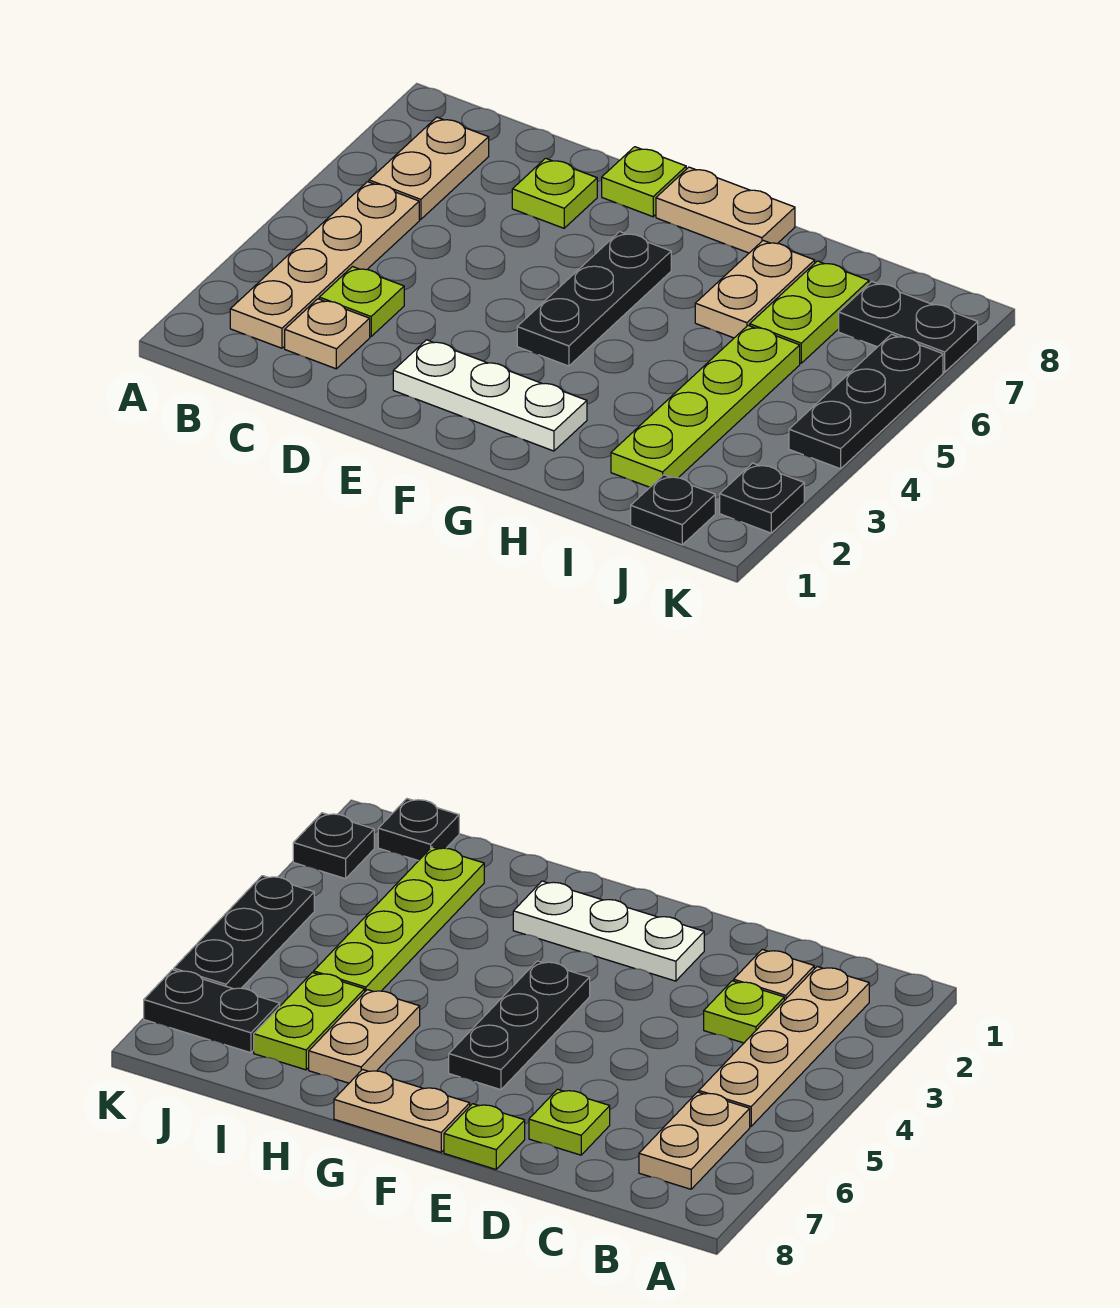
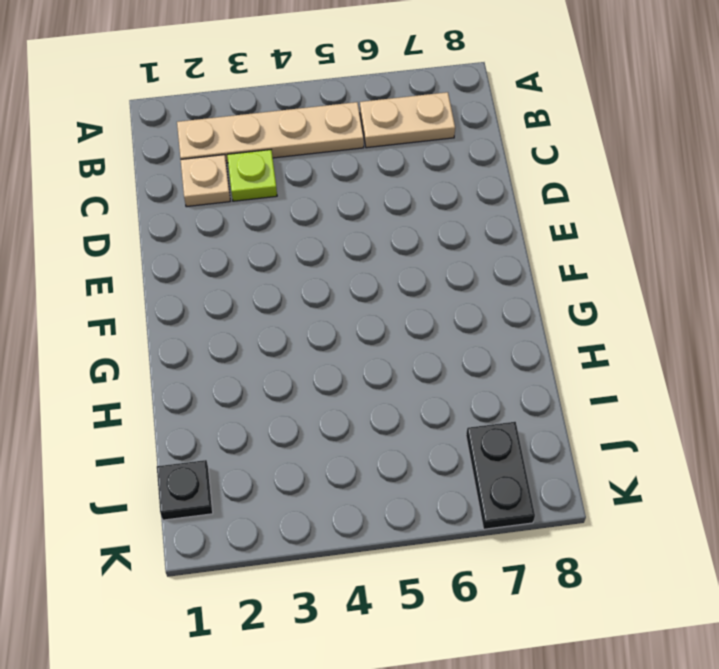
none -> lime plate D7 level 1
none -> white plate E2:G2 level 1
none -> lime plate E8 level 1

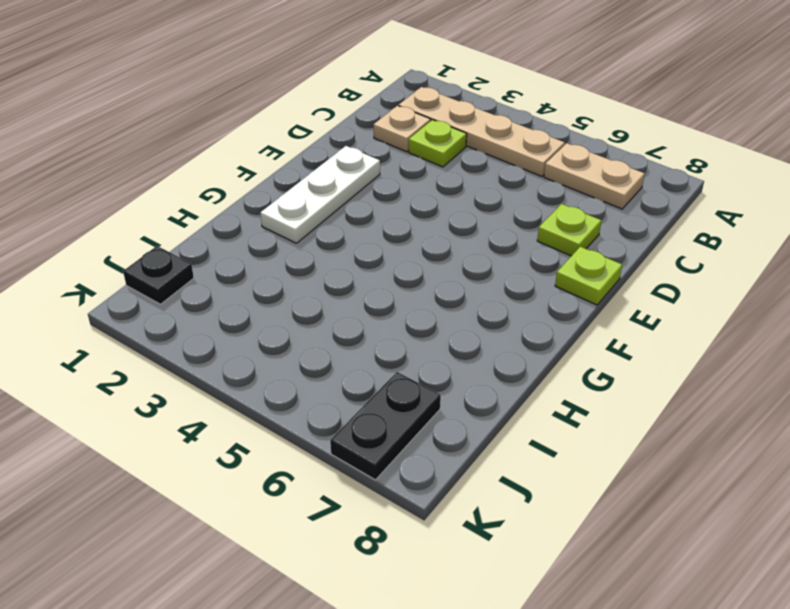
none -> black plate F4:F6 level 1
none -> tan plate F8:G8 level 1
none -> tan plate H6:H7 level 1

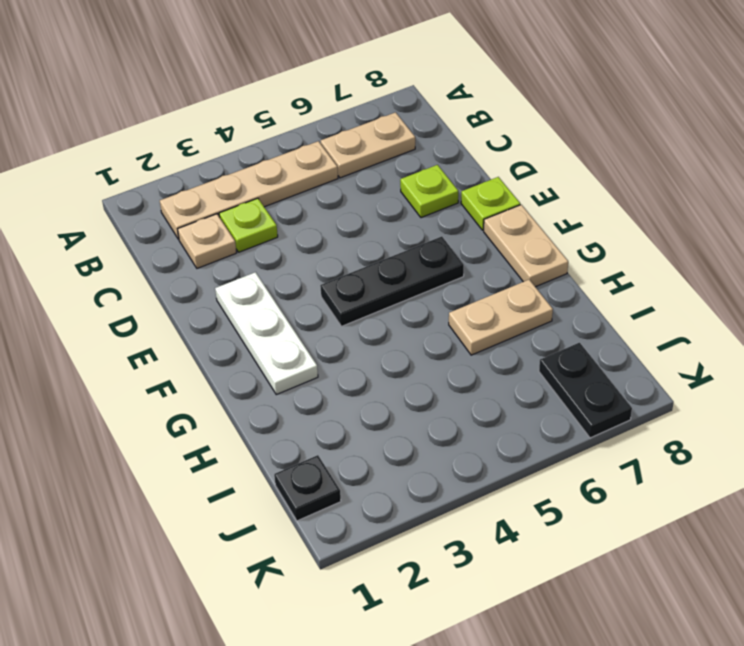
none -> lime plate I2:I5 level 1
none -> lime plate I6:I7 level 1
none -> black plate K2 level 1

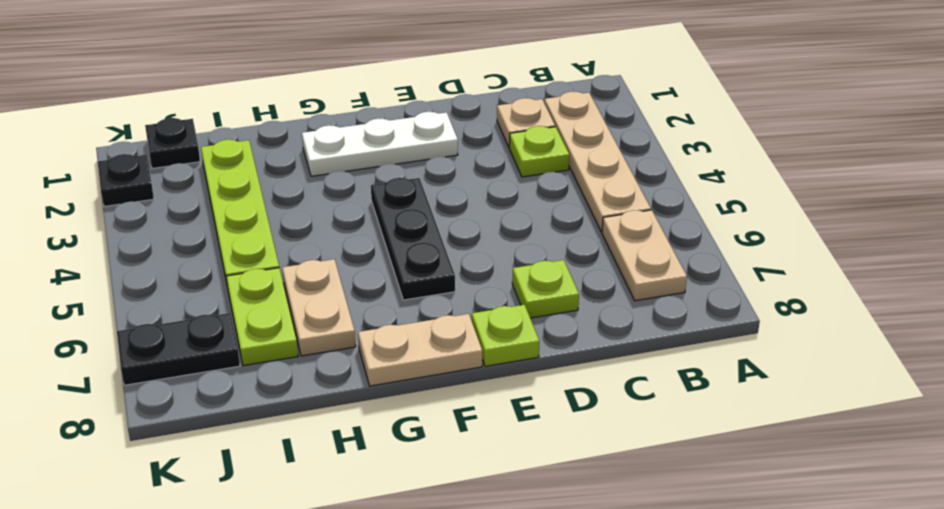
none -> black plate K4:K6 level 1

